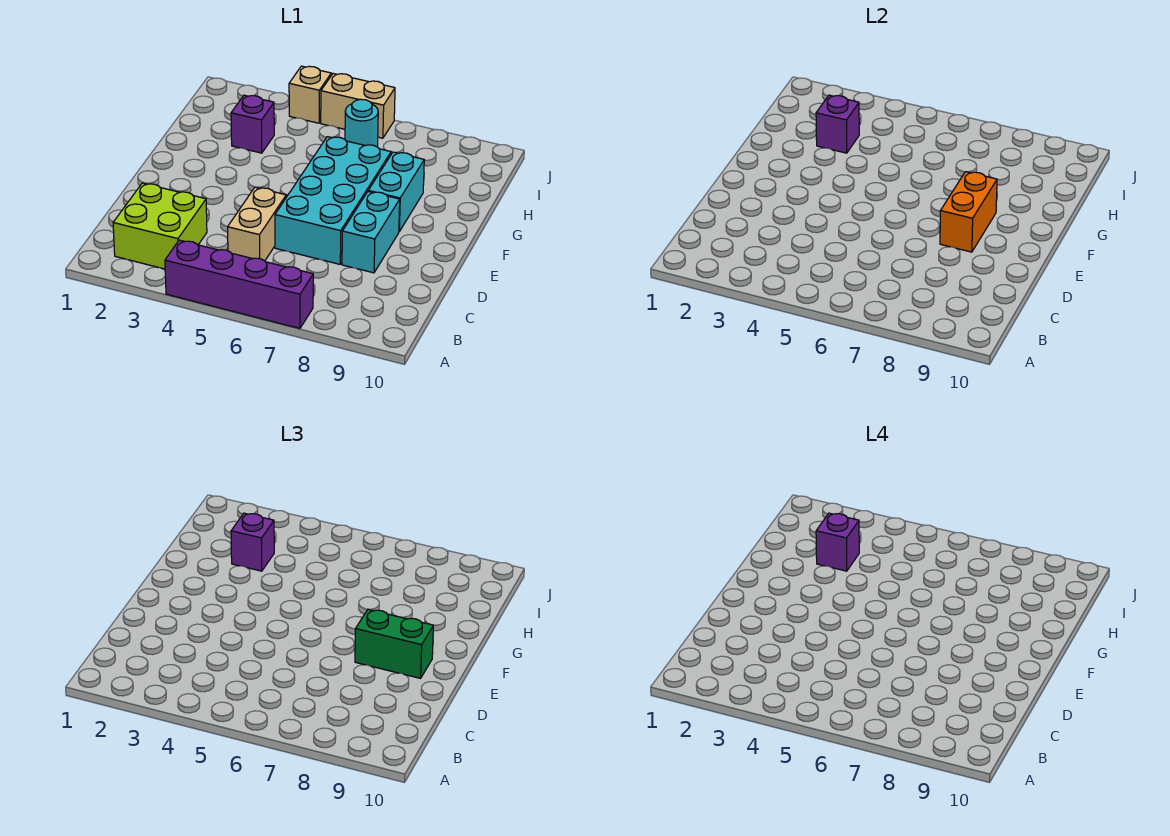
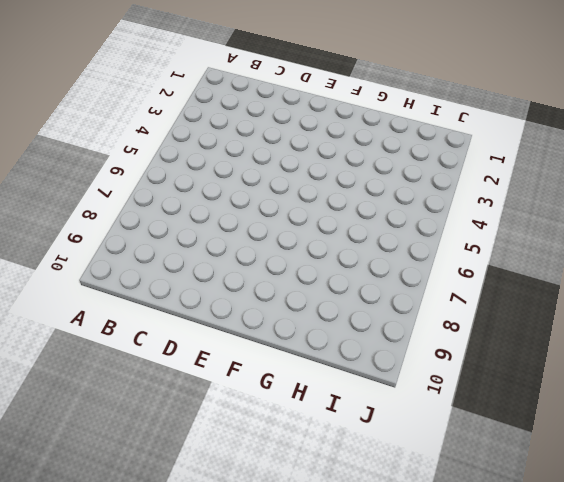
none -> purple brick A4:A7 level 1
none -> lime brick B2:C3 level 1
none -> tan brick C5:D5 level 1

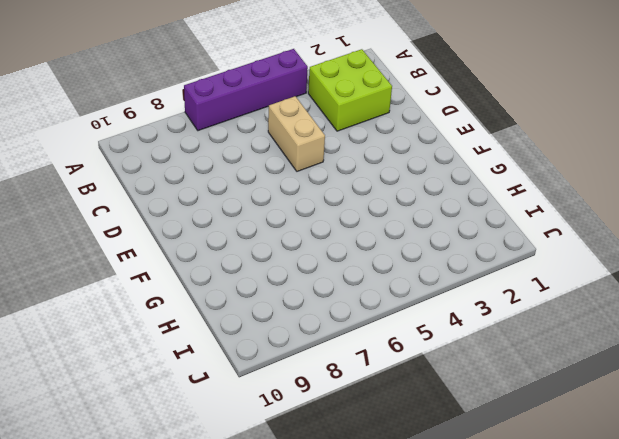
none -> cyan brick D6:G7 level 1
none -> cyan brick D8:E8 level 1
none -> cyan brick F8:G8 level 1

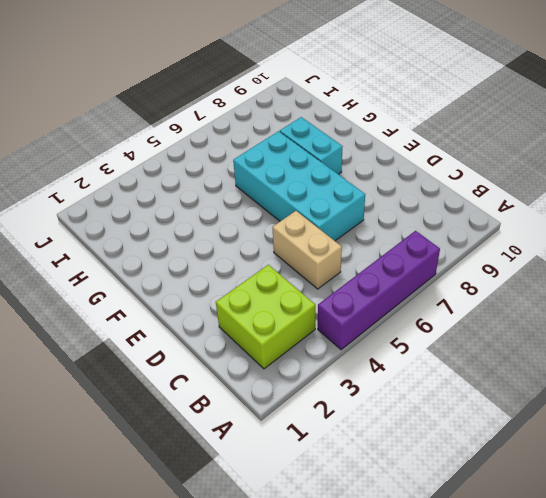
none -> cyan brick D8:E8 level 1
none -> purple brick H3 level 1
none -> cyan round brick I6 level 1

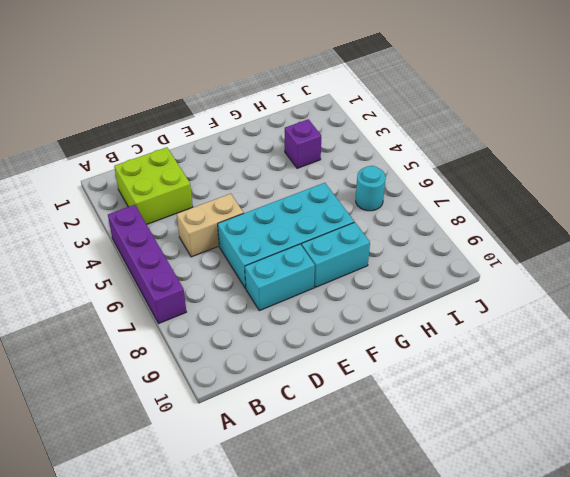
none -> tan brick J4 level 1
none -> tan brick J5:J6 level 1
none -> orange brick E8:F8 level 2

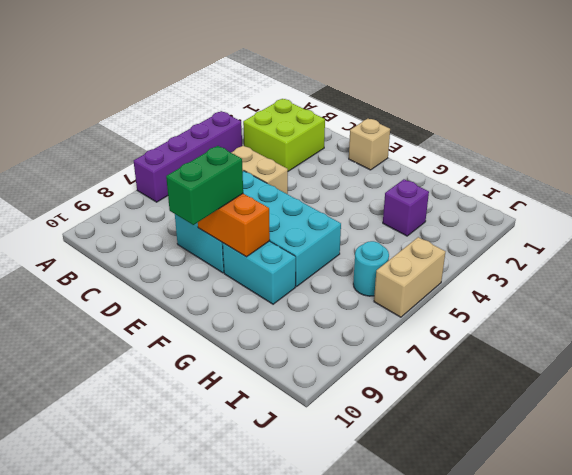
tan brick E1 level 1 -> tan brick J4 level 1
none -> purple brick H3 level 2
none -> purple brick H3 level 3
none -> purple brick H3 level 4

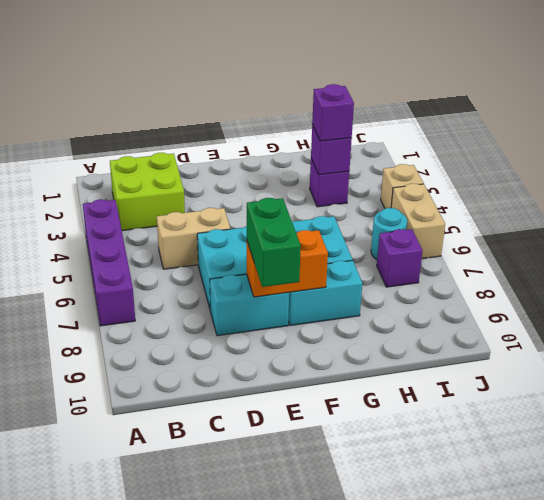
purple brick I7 level 1 -> purple brick H3 level 4

